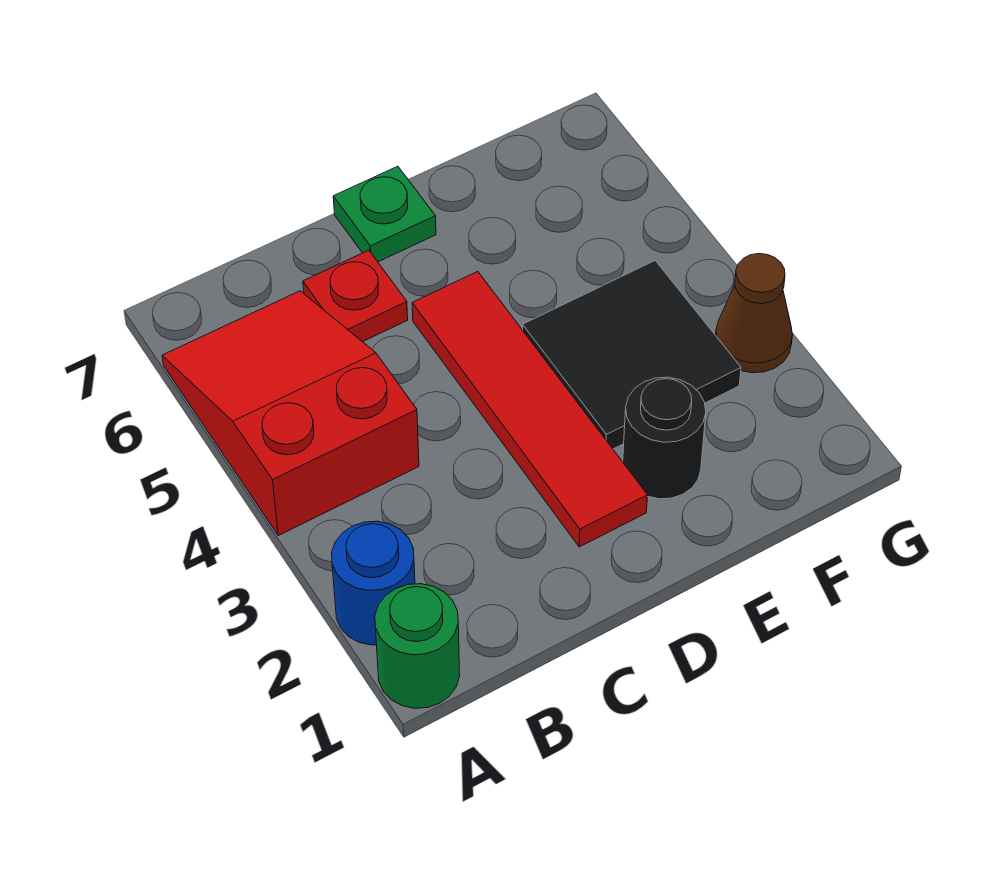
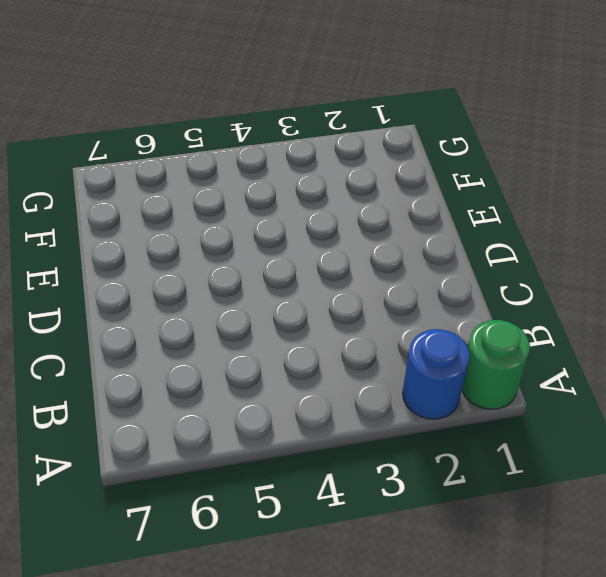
none -> red slope A4:B6 level 1 top 4
none -> red plate C6 level 1

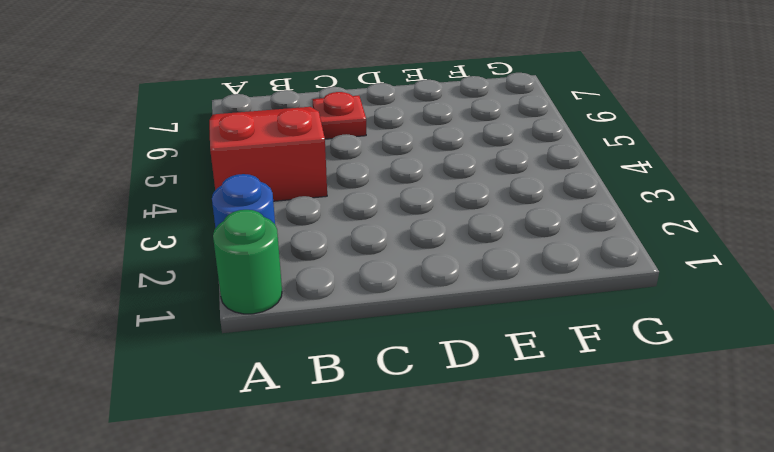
none -> red tile D2:D5 level 1
none -> green plate D7 level 1

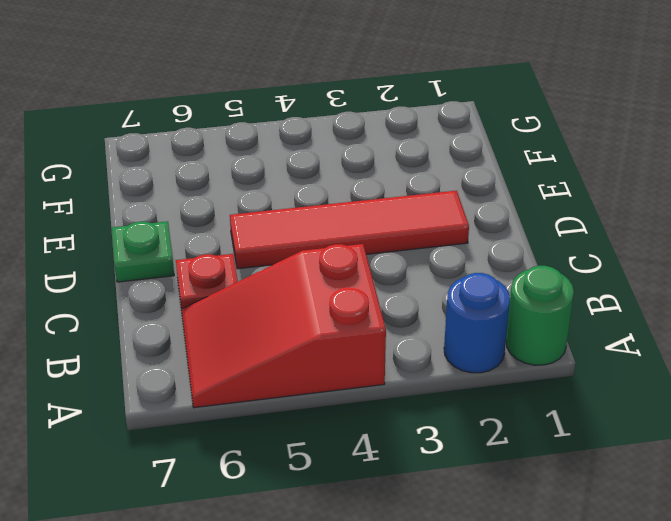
none -> black round brick E2 level 1
none -> black tile E3:F4 level 1

